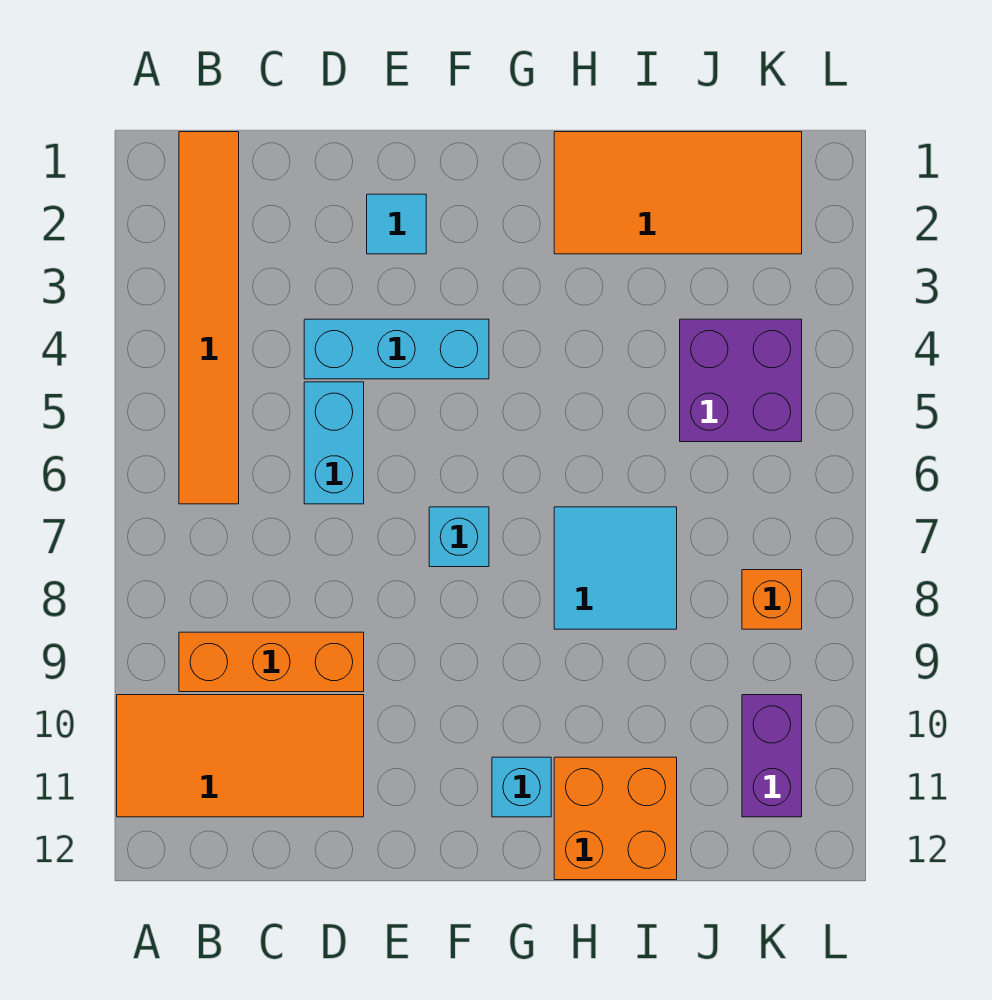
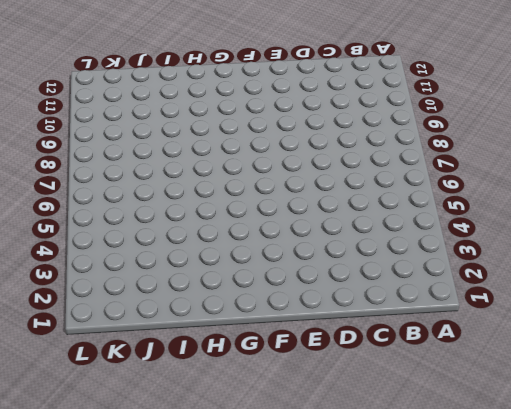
none -> orange tile A10:D11 level 1
none -> orange tile B1:B6 level 1
none -> orange brick B9:D9 level 1

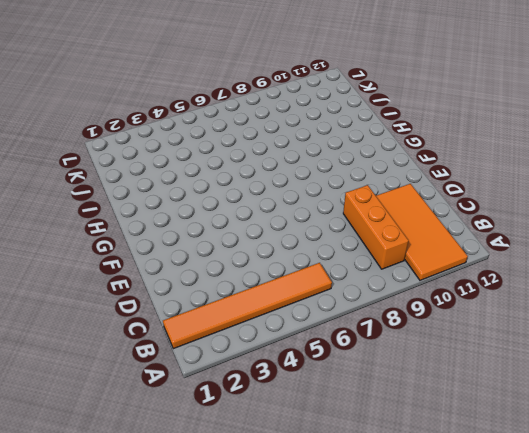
none -> cyan brick D4:F4 level 1
none -> cyan brick D5:D6 level 1
none -> cyan tile E2 level 1

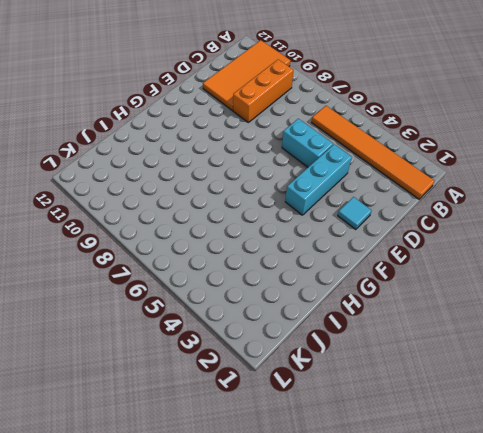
none -> cyan brick F7 level 1
none -> cyan brick G11 level 1
none -> orange tile H1:K2 level 1

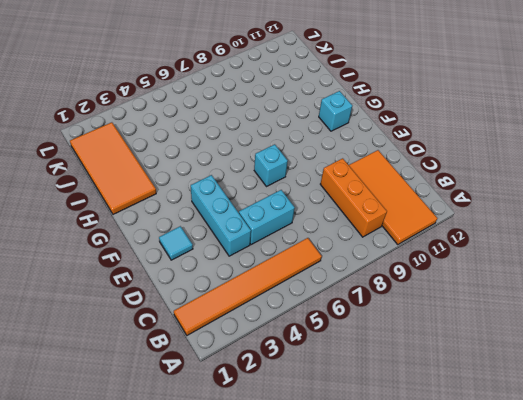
none -> cyan tile H7:I8 level 1
none -> orange brick H11:I12 level 1
none -> purple brick J4:K5 level 1

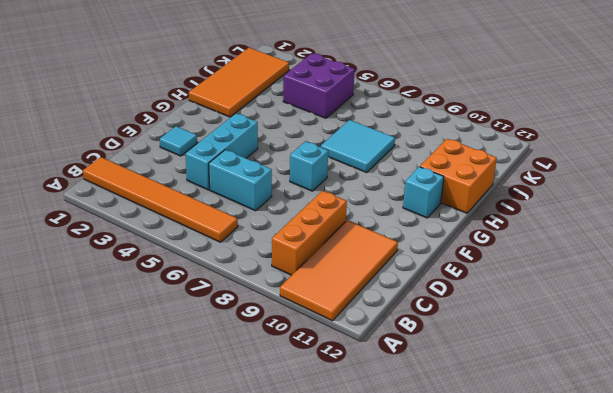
none -> orange brick K8 level 1
none -> purple brick K10:K11 level 1

